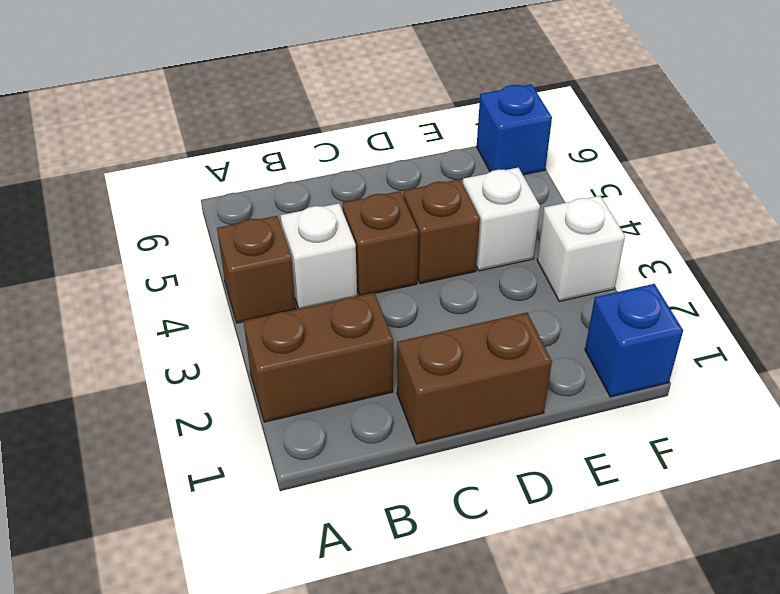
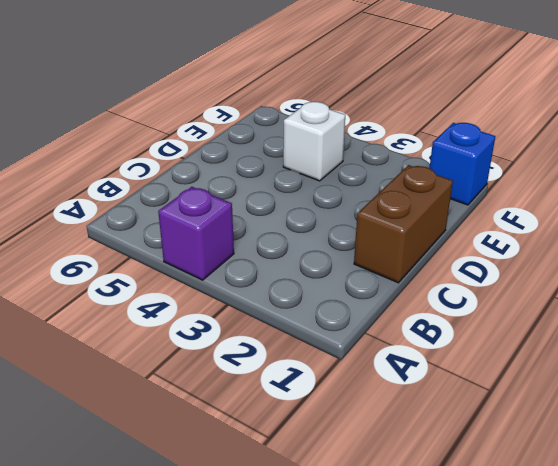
purple brick A4 level 1 -> brown brick A4 level 1
none -> brown brick A2:B2 level 1
none -> white brick B4 level 1

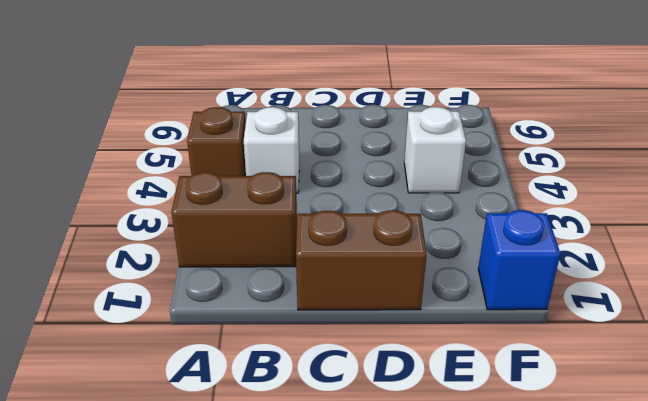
none -> brown brick C4 level 1
none -> brown brick D4 level 1

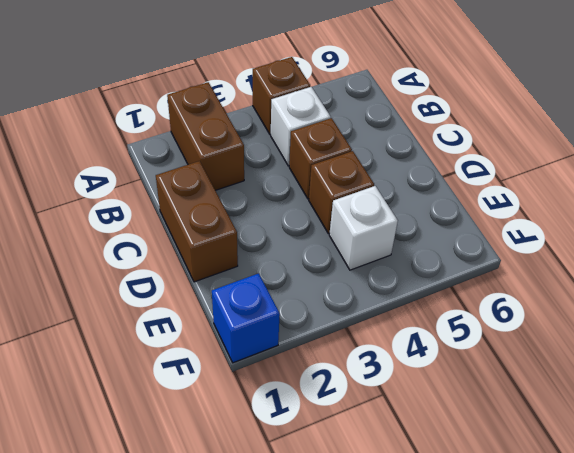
none -> white brick F3 level 1
none -> blue brick F6 level 1

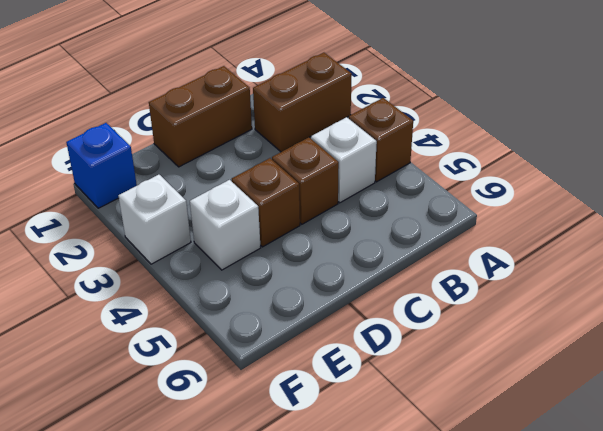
none -> blue brick F6 level 1

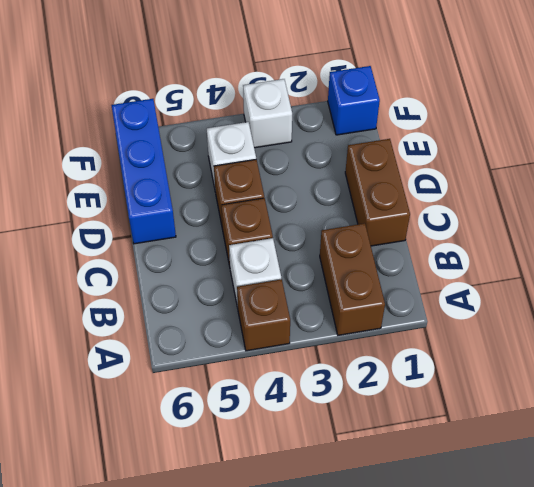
blue brick D6:F6 level 1 -> blue brick F6 level 1

